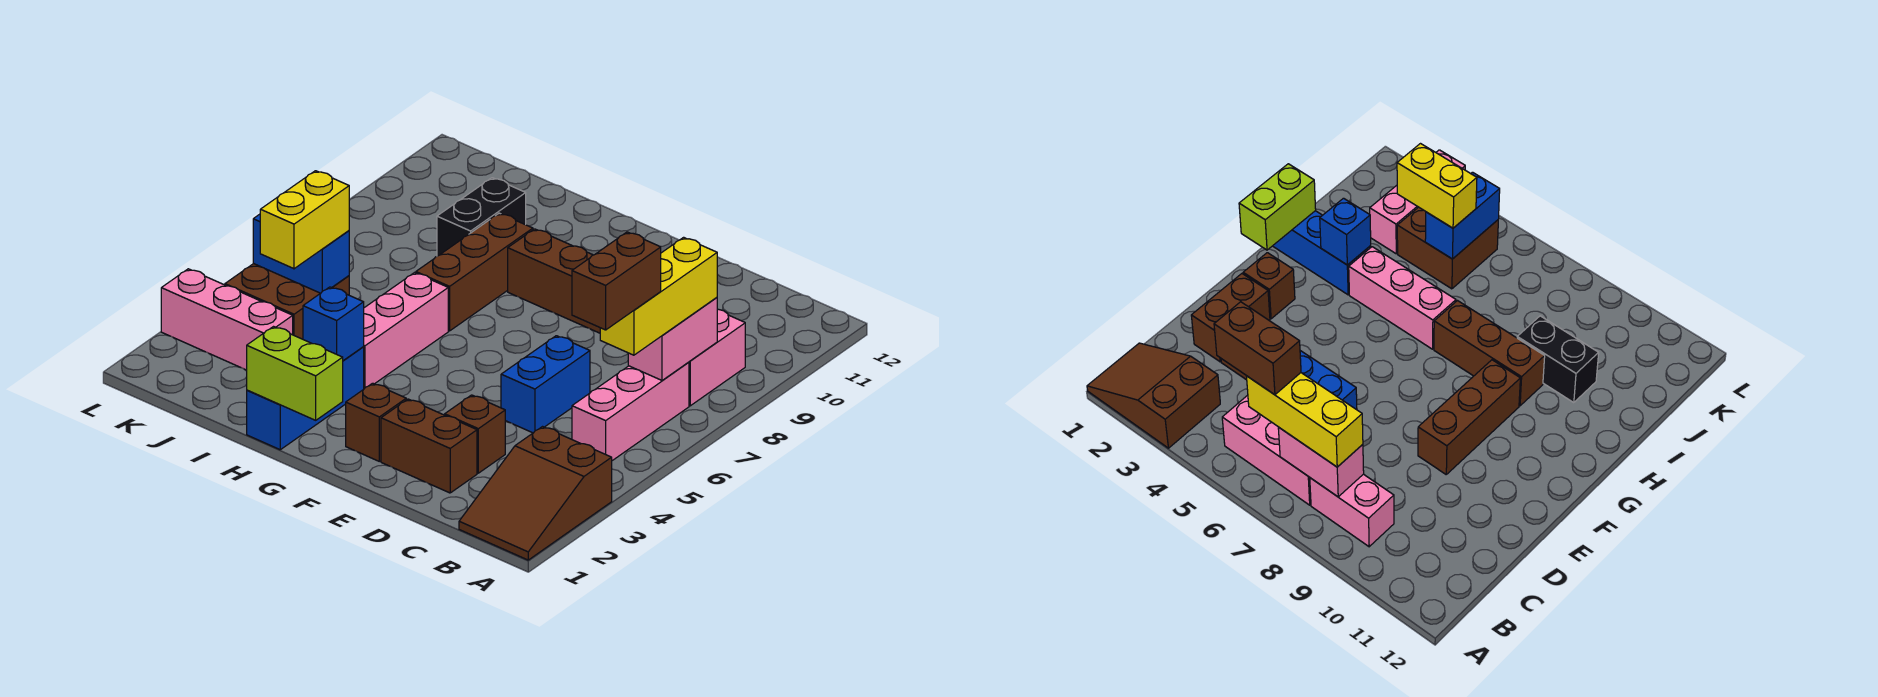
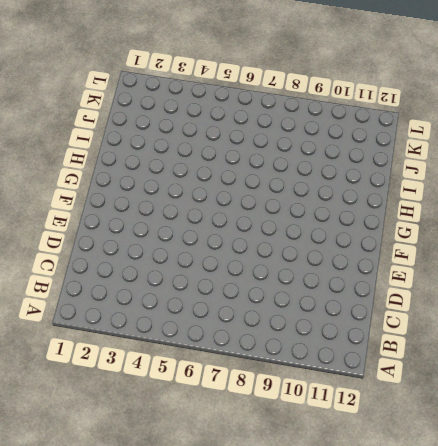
none -> brown slope A1:B3 level 1 top 3
none -> pink brick B5:B7 level 1
none -> pink brick B8:B9 level 1

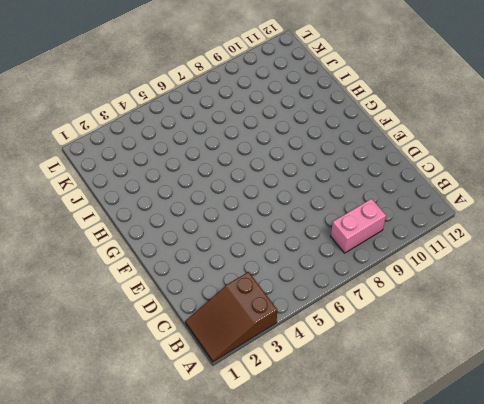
none -> pink brick B5:B7 level 1
none -> brown brick D2:E2 level 1
none -> brown brick D3 level 1

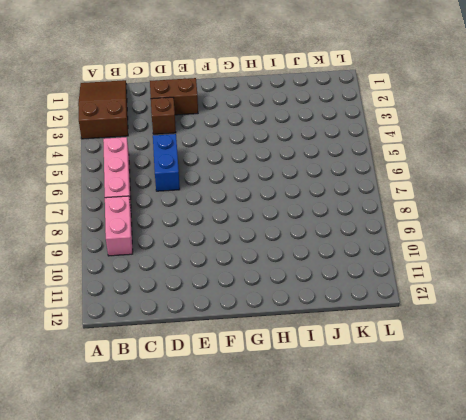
none -> brown brick E9:G9 level 1
none -> brown brick F2 level 1
none -> blue brick H1:H3 level 1

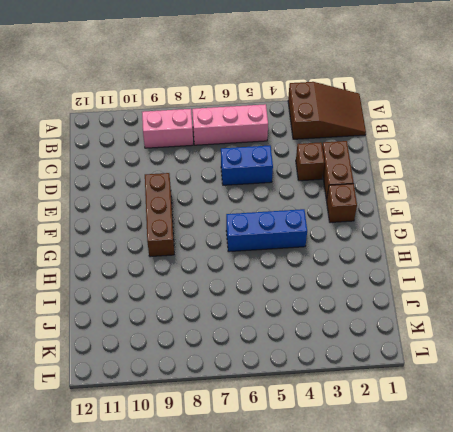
blue brick G4:G6 level 1 -> blue brick H1:H3 level 1
none -> pink brick H4:H6 level 1
none -> brown brick H7:H9 level 1
none -> black brick I9:I10 level 1

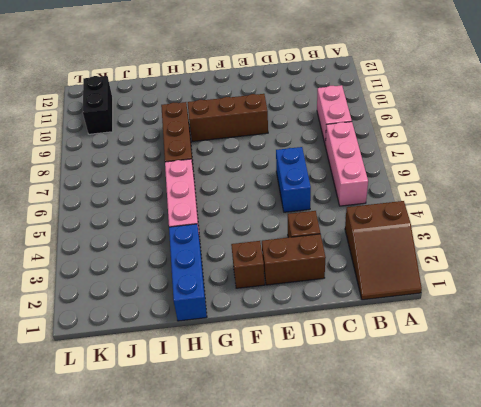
black brick K10:K11 level 1 -> black brick I9:I10 level 1
none -> pink brick J3:L3 level 1
none -> brown brick J4:K5 level 1
none -> pink brick B7:B8 level 2

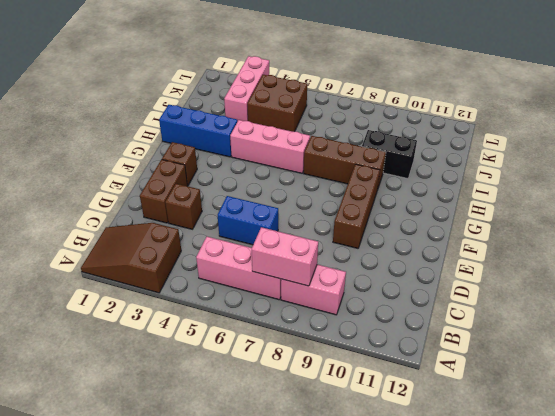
none -> lime brick G1:H1 level 2
none -> blue brick H3 level 2
none -> blue brick J5:K5 level 2

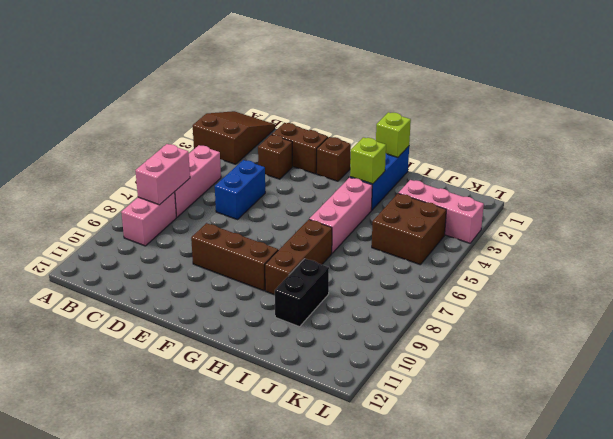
lime brick H1 level 2 -> lime brick G1:H1 level 2
lime brick H3 level 2 -> blue brick H3 level 2
none -> blue brick J5:K5 level 2
none -> yellow brick B6:B8 level 3
none -> yellow brick J4:J5 level 3

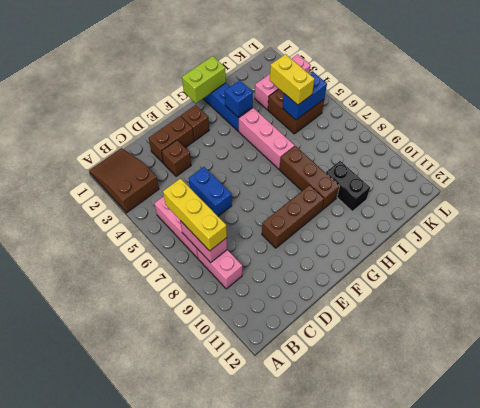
none -> brown brick B5:B6 level 4

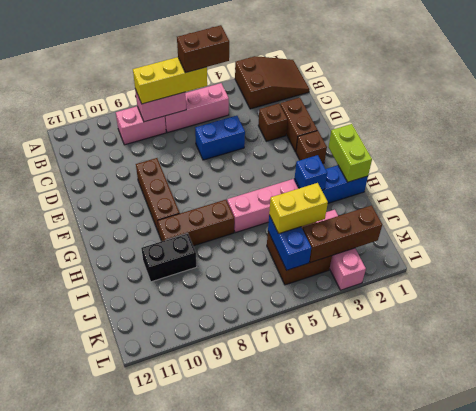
brown brick K2:K4 level 2 -> none

